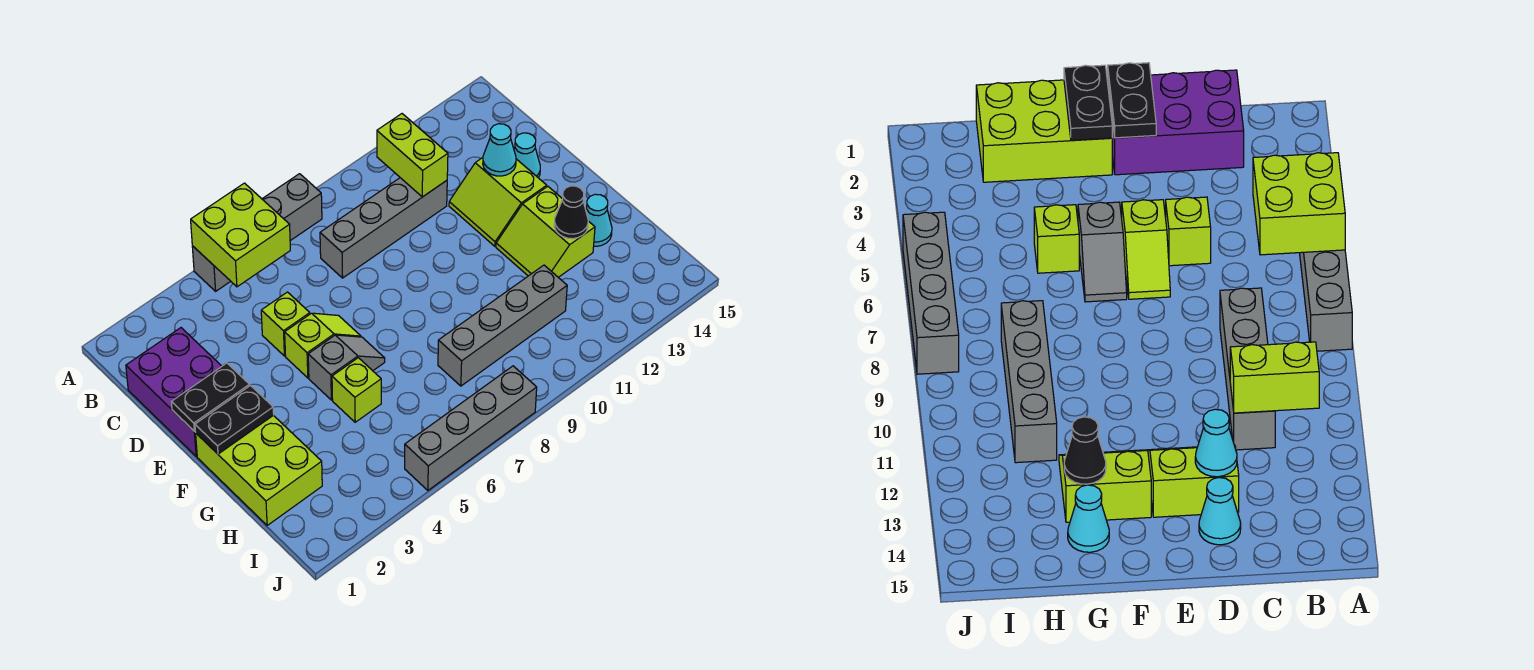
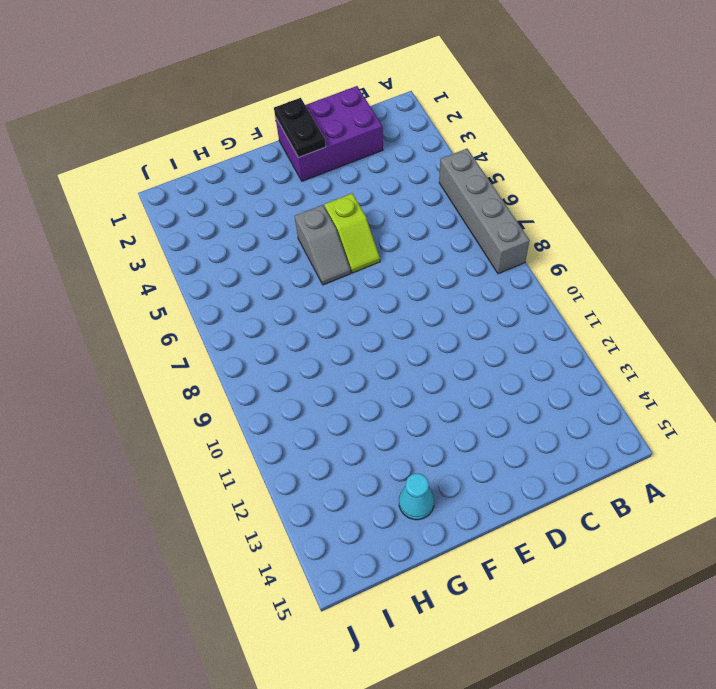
none -> grey brick C8:C11 level 1
none -> lime brick D5 level 1
none -> lime slope D12:E13 level 1 top 13

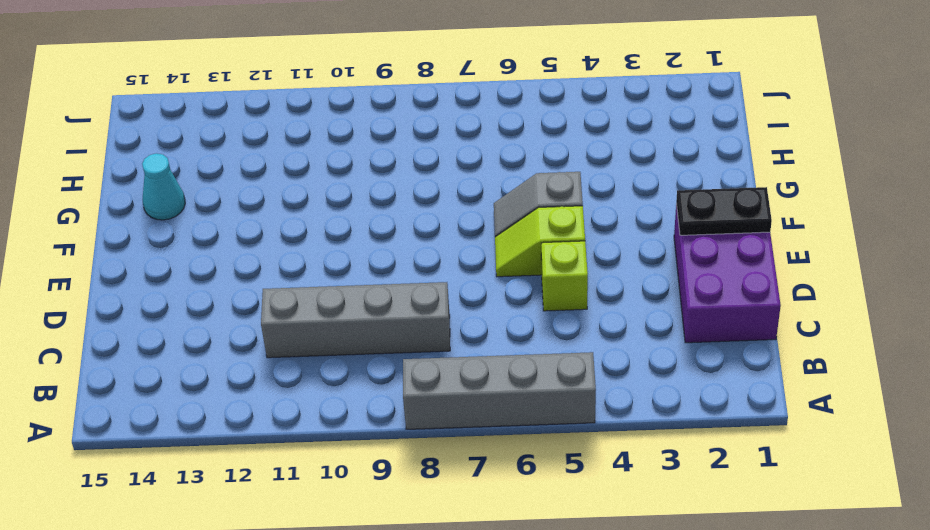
none -> lime slope D12:E13 level 1 top 13
none -> cyan cone D14 level 1
none -> lime brick F1:H2 level 1

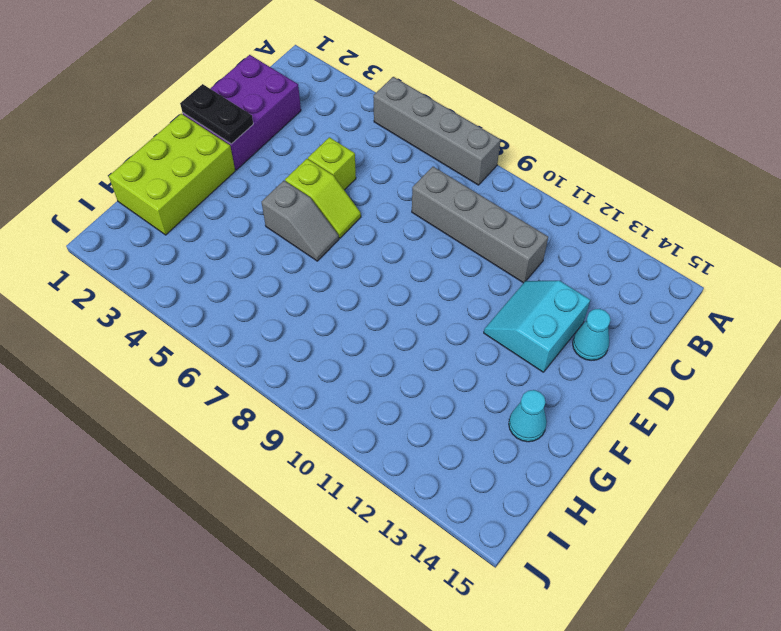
cyan slope D12:E13 level 1 top 13 -> lime slope D12:E13 level 1 top 13
none -> lime slope F12:G13 level 1 top 13
none -> lime brick G5 level 1
none -> grey brick H8:H11 level 1

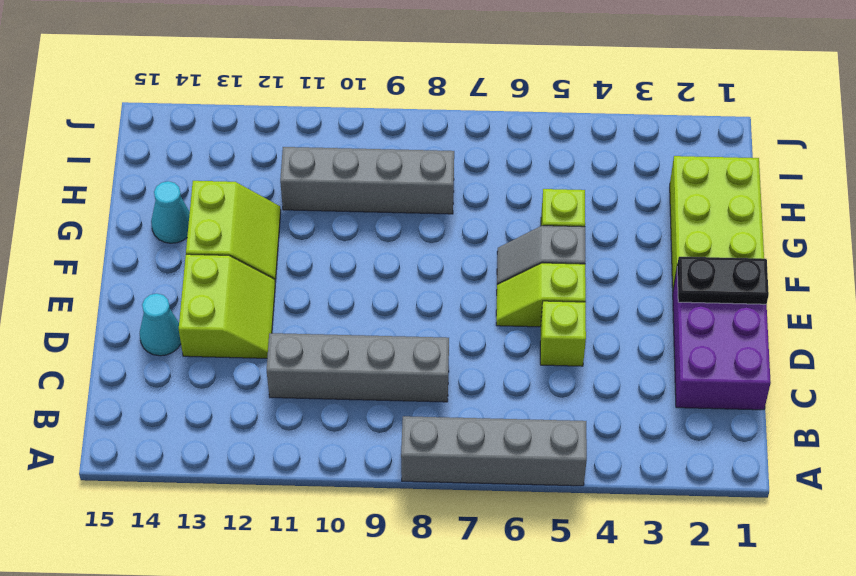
none -> grey brick J5:J8 level 1
none -> lime brick A5:B6 level 2
none -> lime brick B11:C11 level 2

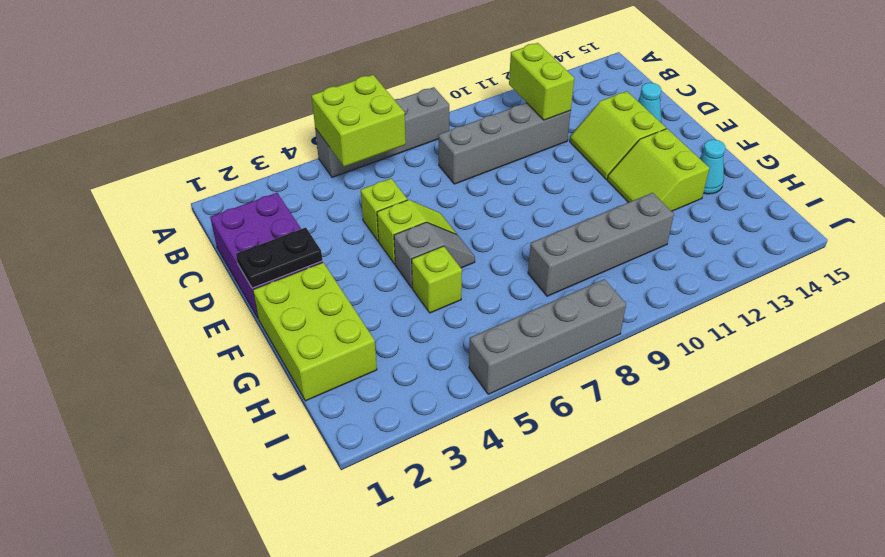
none -> cyan cone D13 level 2
none -> black plate F1:F2 level 2
none -> black cone G13 level 2

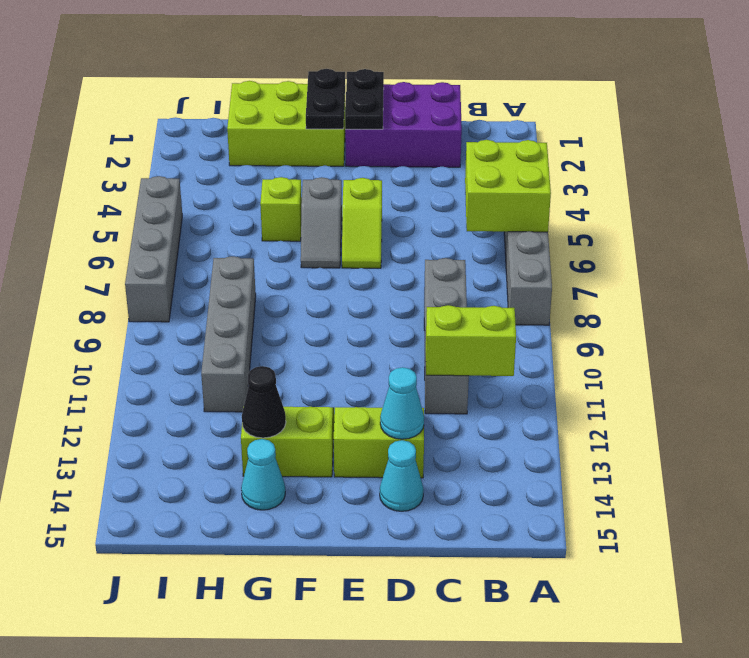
none -> lime brick D5 level 1

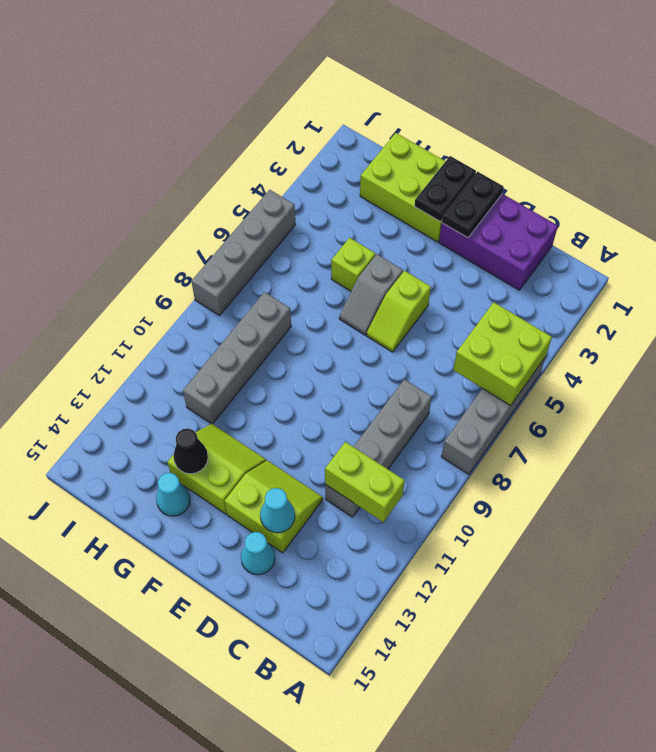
none -> lime brick D5 level 1

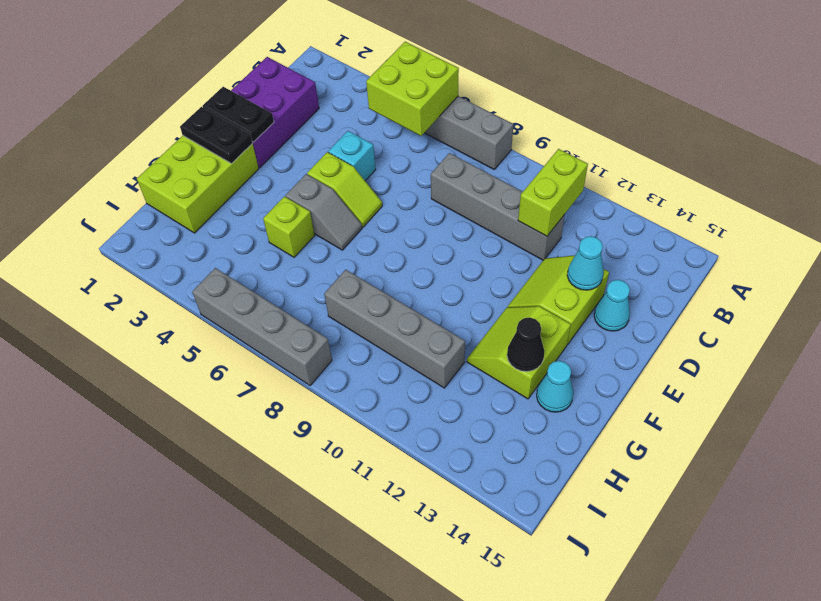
cyan brick D5 level 1 -> lime brick D5 level 1

